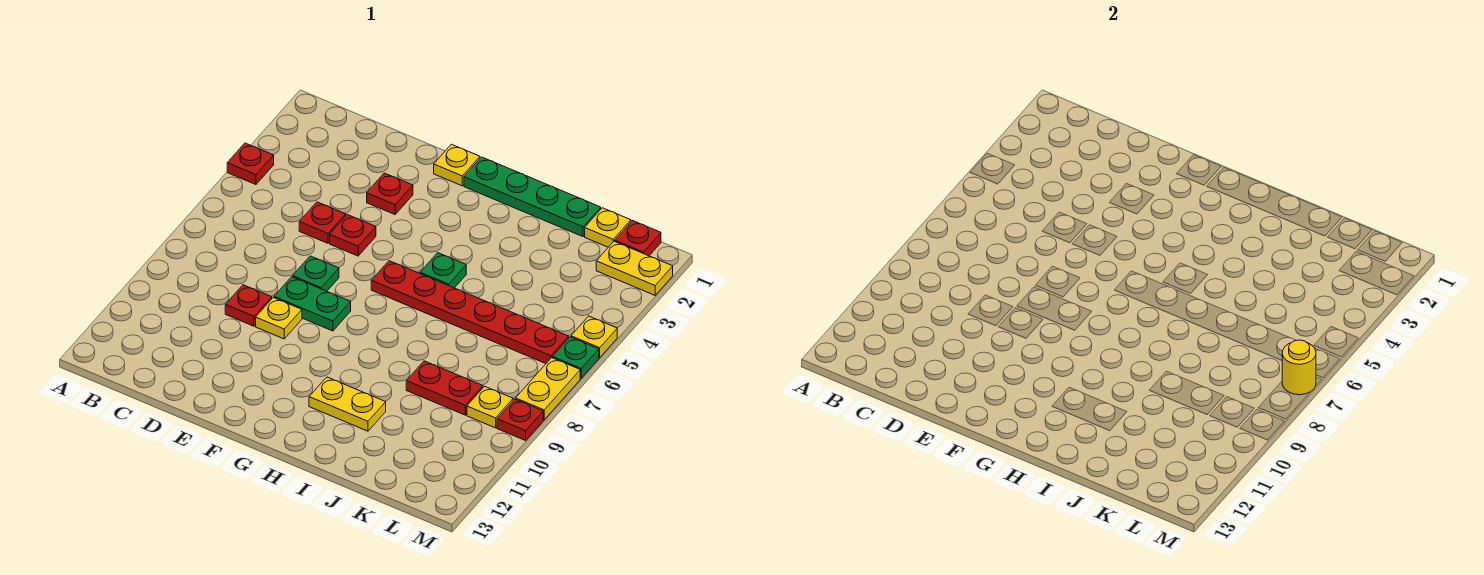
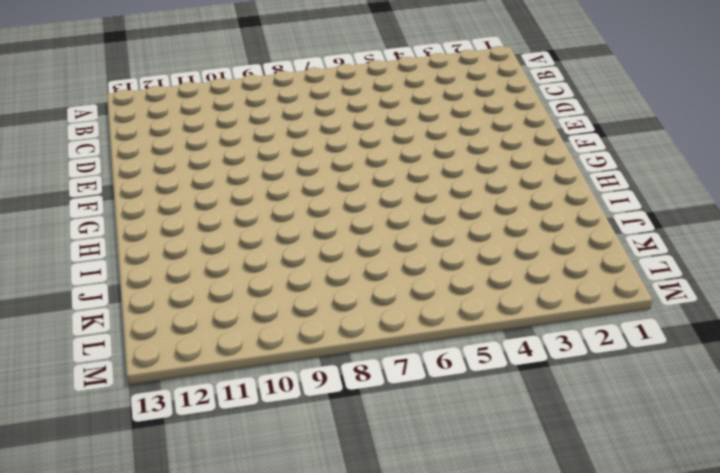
none -> red plate A4 level 1
none -> red plate D5 level 1
none -> red plate D9 level 1

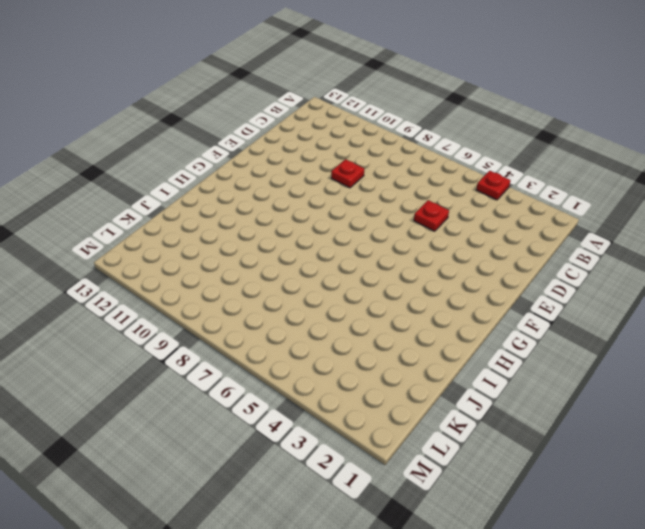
none -> red plate E3 level 1
none -> red plate E5 level 1
none -> green plate E7 level 1

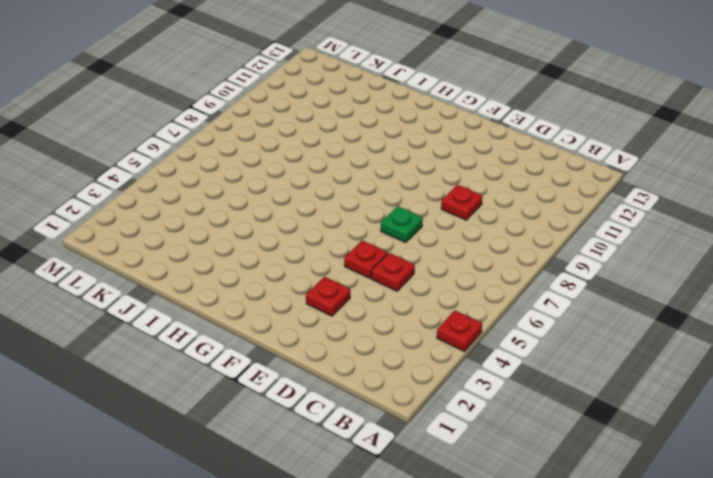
none -> green plate E8:F8 level 1
none -> yellow plate E9 level 1
none -> yellow plate F1 level 1

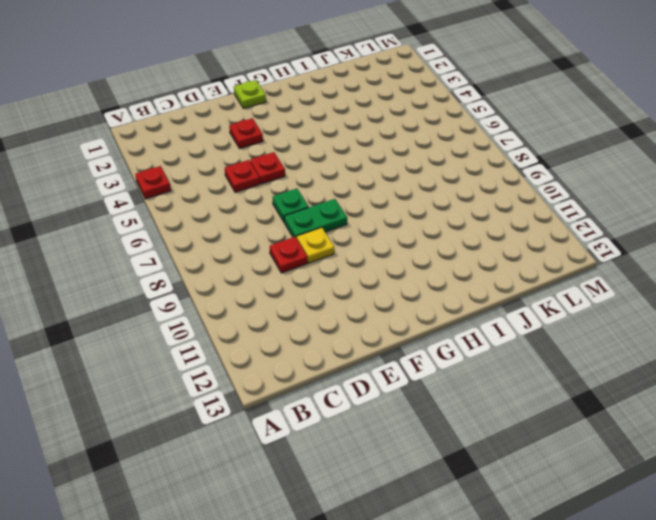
lime plate F1 level 1 -> yellow plate F1 level 1
none -> green plate G1:J1 level 1
none -> red plate G6:L6 level 1
none -> green plate H5 level 1

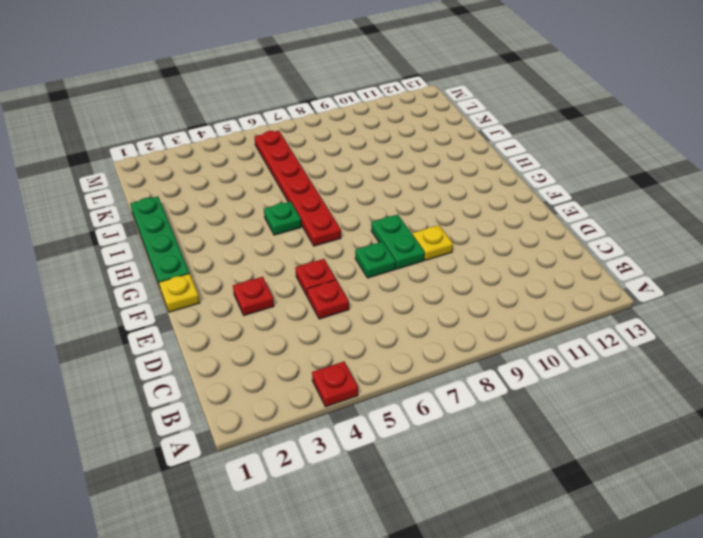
none -> red plate D9 level 1
none -> yellow plate H11:I11 level 1
none -> red plate J9:K9 level 1

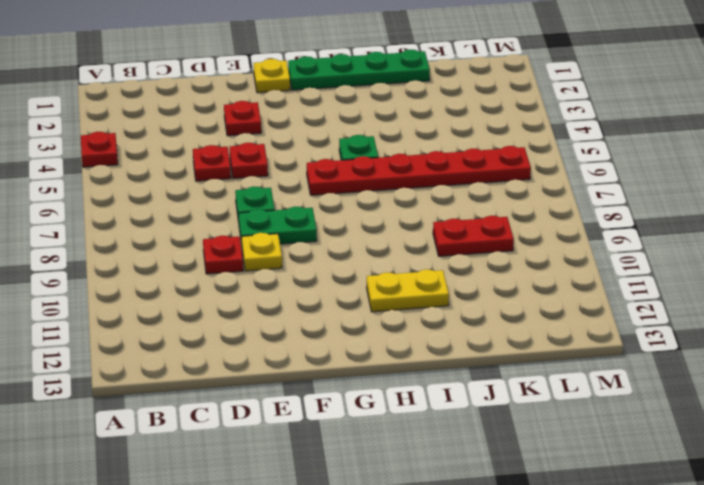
none -> yellow plate K1 level 1
none -> red plate L1 level 1
none -> yellow plate L2:M2 level 1

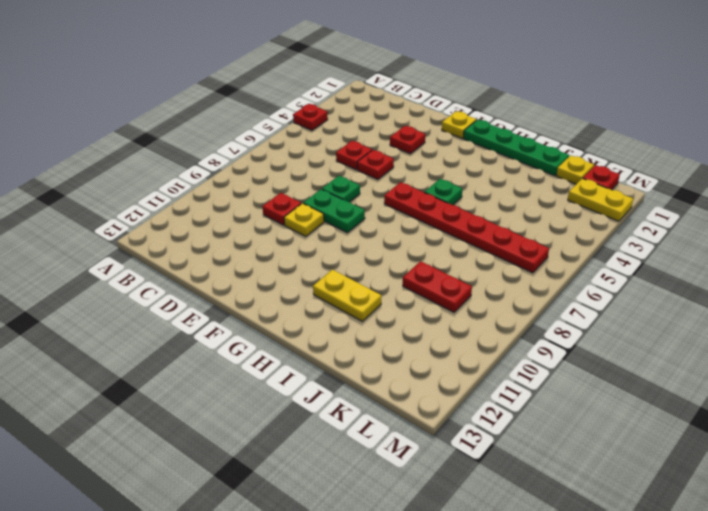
none -> yellow plate L9 level 1
none -> yellow plate M5 level 1
none -> green plate M6 level 1

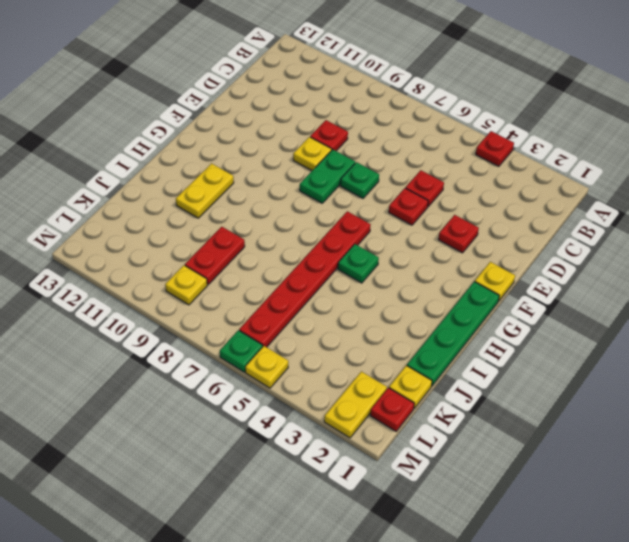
none -> yellow plate M7:M8 level 1
none -> red plate M9 level 1
none -> yellow round brick M7 level 2

